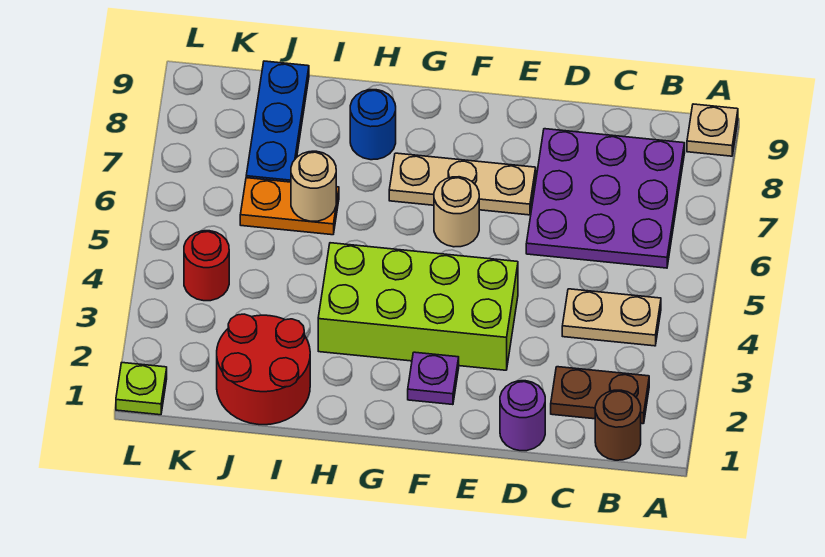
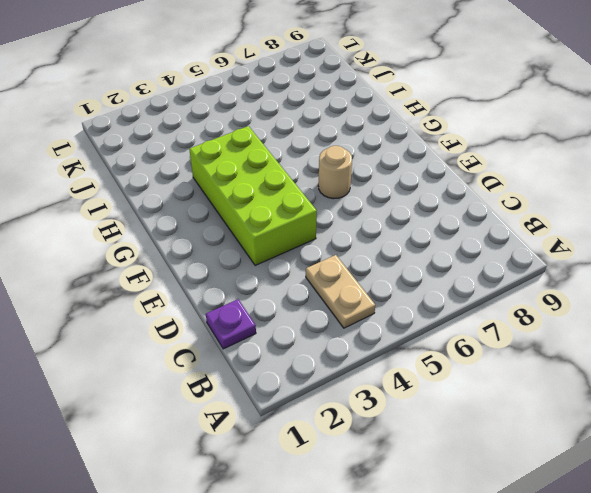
purple plate C1 level 1 -> purple plate F2 level 1
none -> tan plate A9 level 1
none -> brown round brick B1 level 1
none -> brown plate B2:C2 level 1

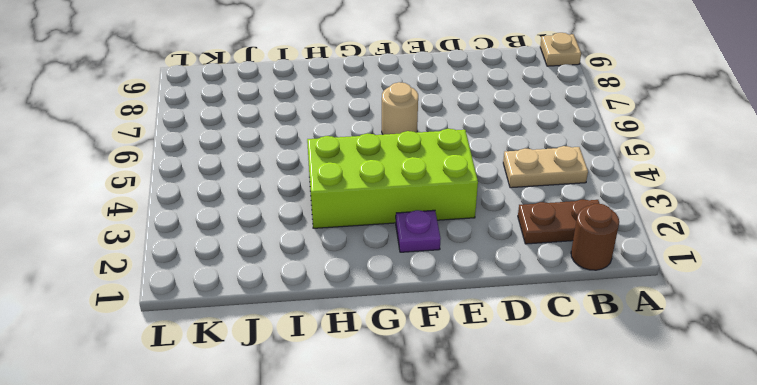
none -> purple plate B6:D8 level 1
none -> purple round brick D1 level 1
none -> tan plate E7:G7 level 1

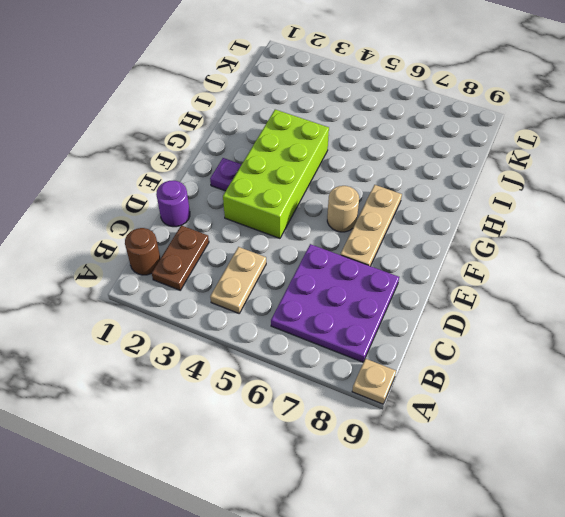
none -> blue round brick H8 level 1
none -> red round brick I1:J2 level 1
none -> orange plate I6:J6 level 1

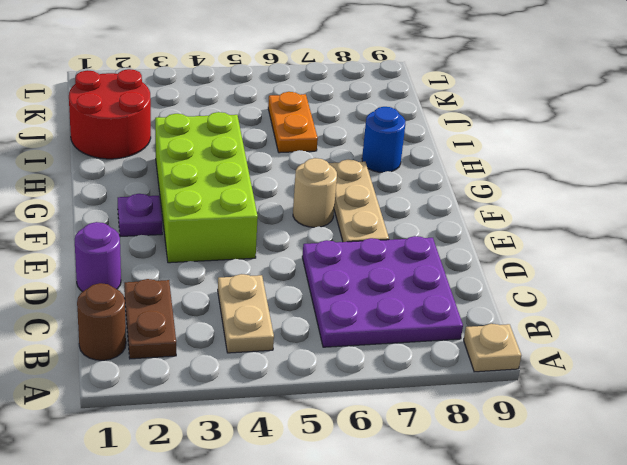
none -> blue plate J7:J9 level 1
none -> red round brick K4 level 1
none -> lime plate L1 level 1

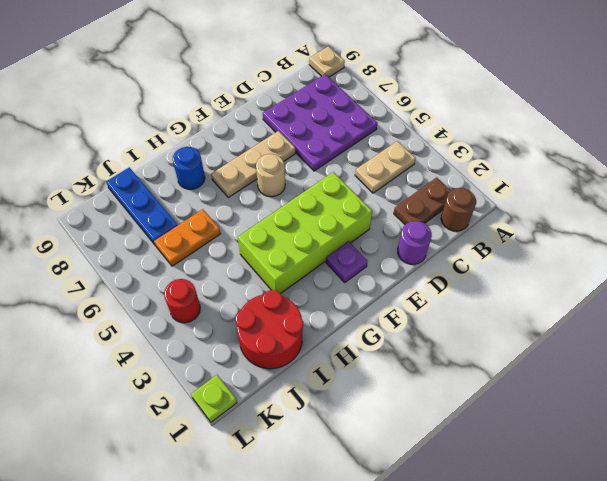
none -> tan round brick I6 level 2

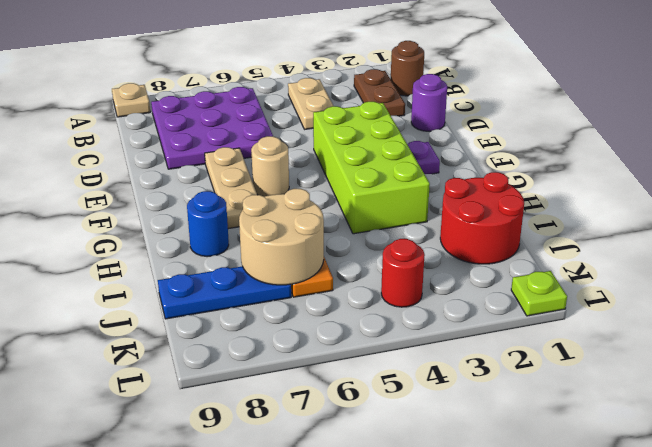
tan round brick I6:J7 level 2 -> tan round brick I6 level 2

